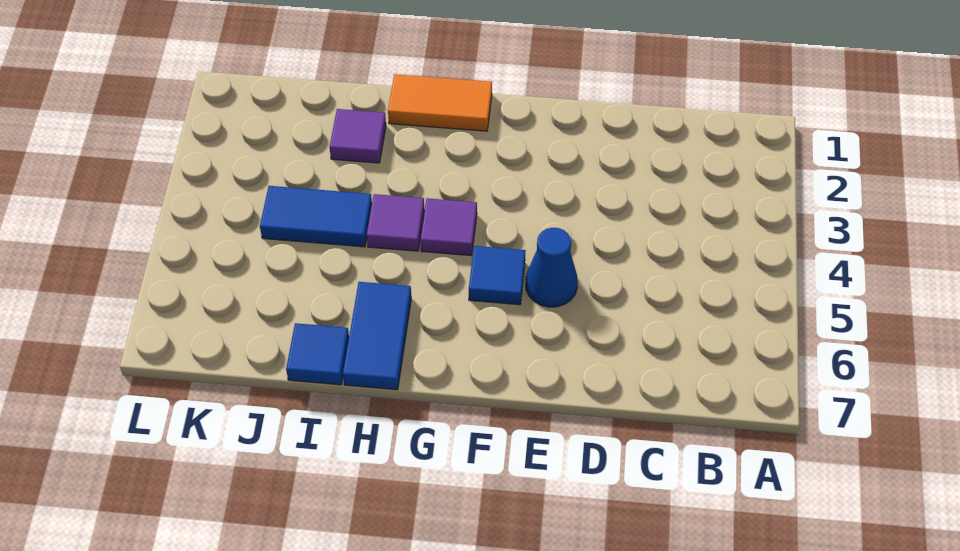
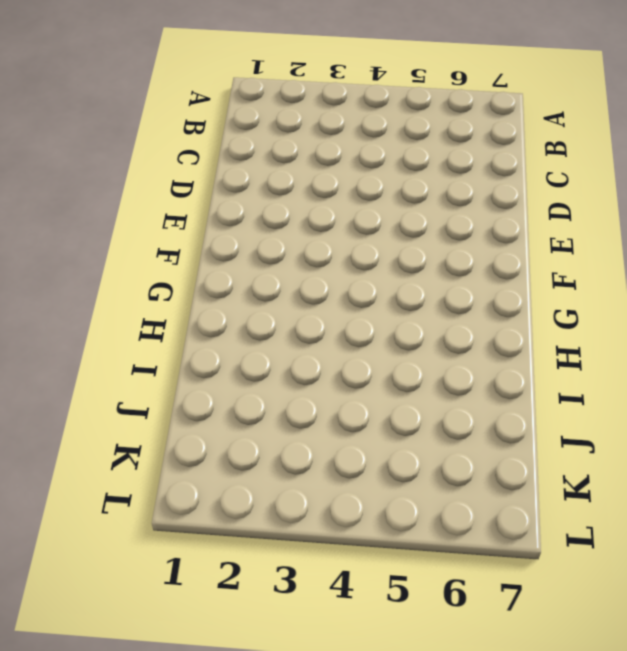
none -> blue cone E5 level 1
none -> blue tile F5 level 1

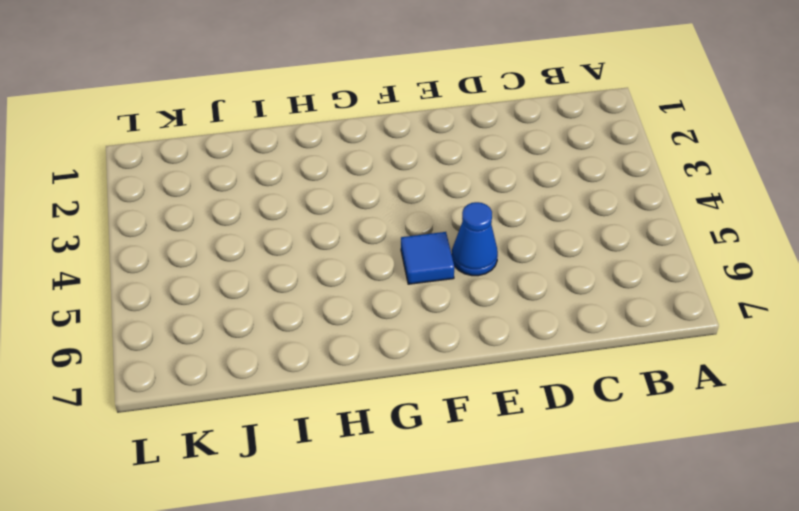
none -> orange tile G1:H1 level 1
none -> purple tile G4 level 1

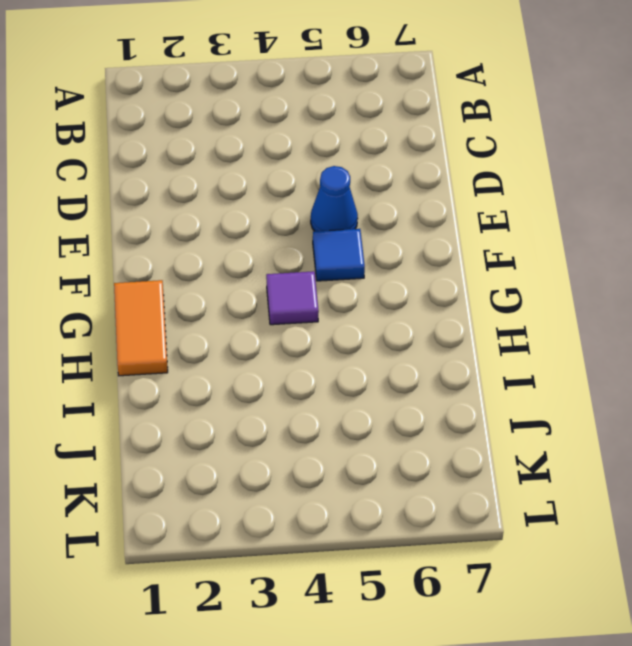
none -> purple tile H4 level 1
none -> blue tile H6:H7 level 1

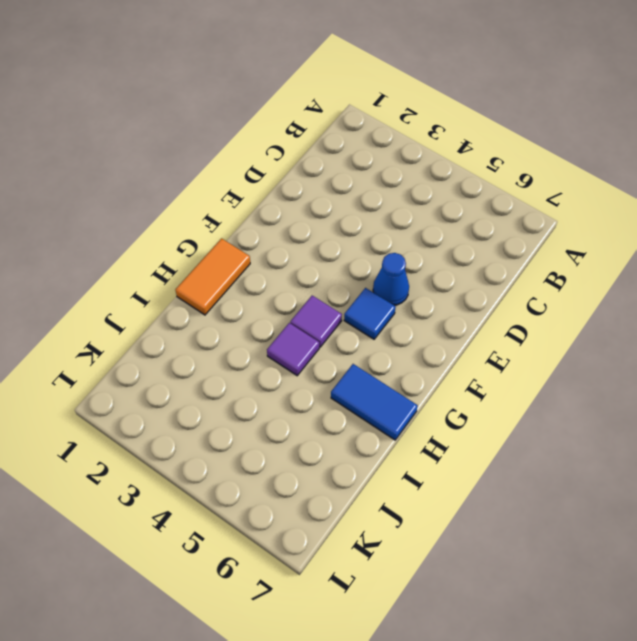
none -> purple tile I2 level 1
none -> blue tile I4:J4 level 1

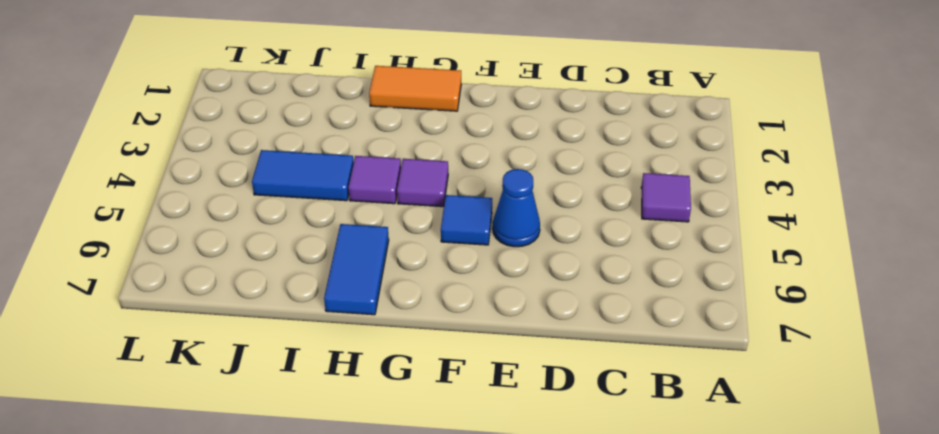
purple tile B4 level 1 -> purple tile I2 level 1
none -> blue tile I7 level 1

